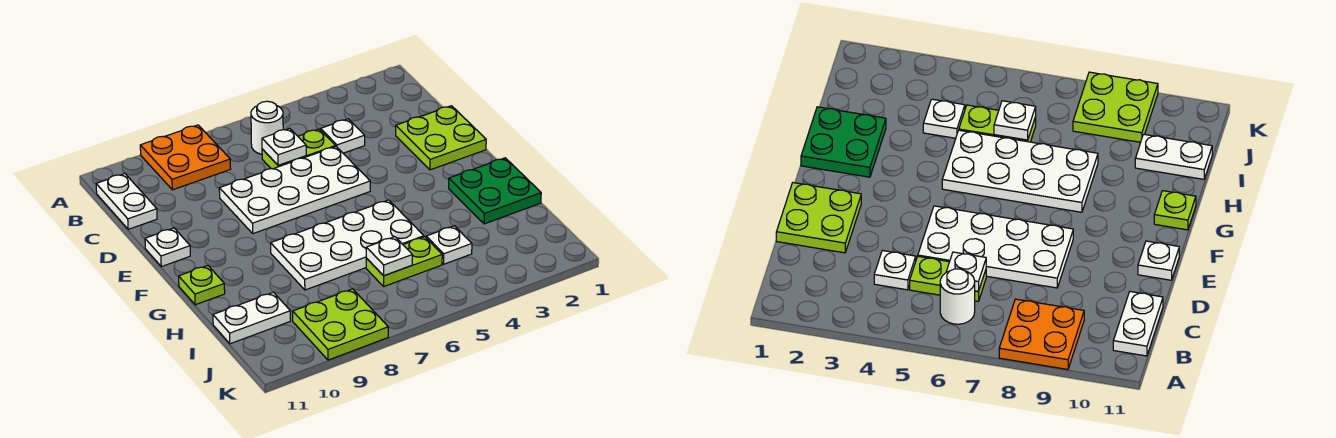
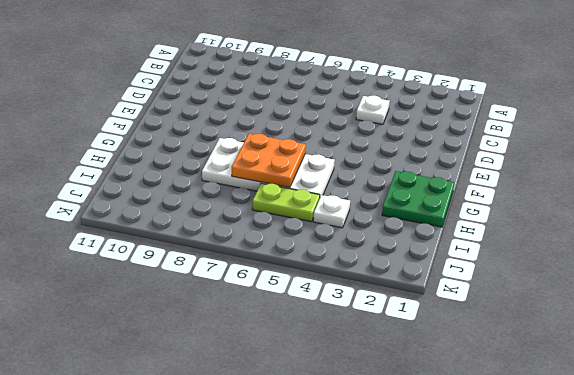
orange plate G6:H7 level 2 -> orange plate A8:B9 level 1
none -> white round brick B6 level 1
none -> white plate B11:C11 level 1
none -> lime plate C5:C6 level 1

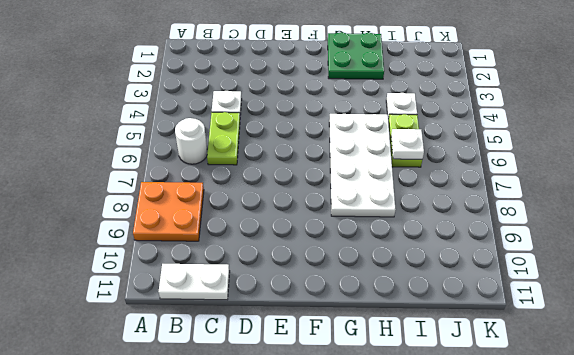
none -> lime plate D1:E2 level 1
none -> white plate D5:E8 level 1
none -> white plate E11 level 1

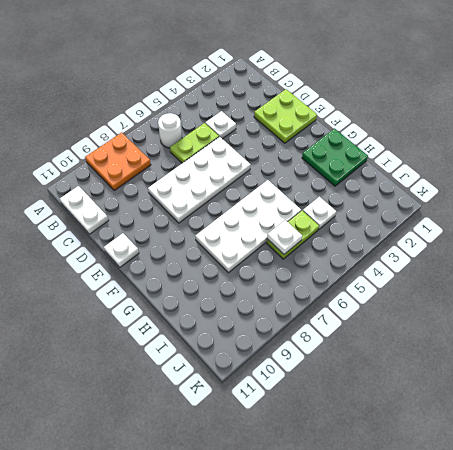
none -> lime plate G11 level 1
none -> white plate I10:I11 level 1
none -> lime plate J8:K9 level 1

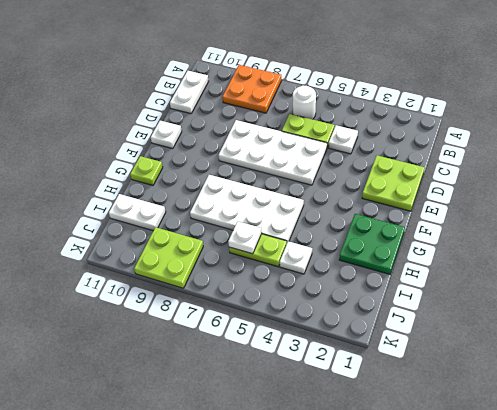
none -> white plate C6 level 2

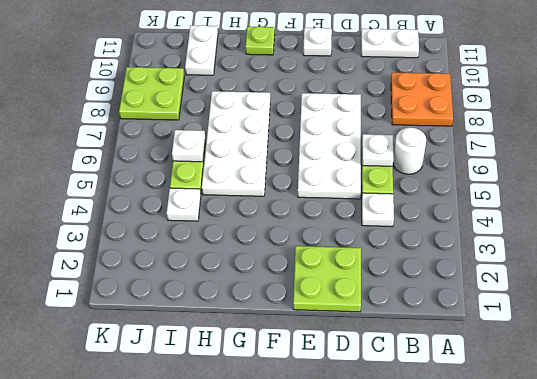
none -> green plate G1:H2 level 1

